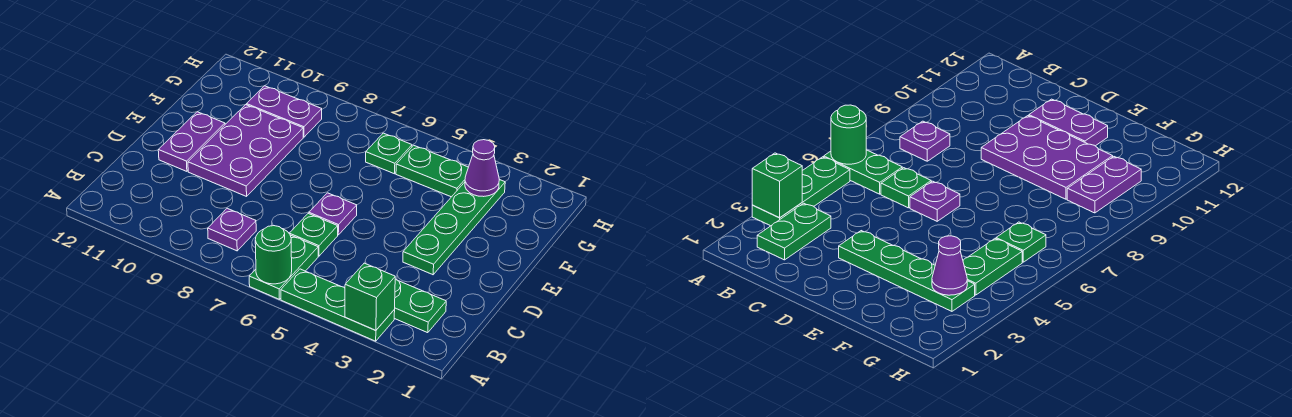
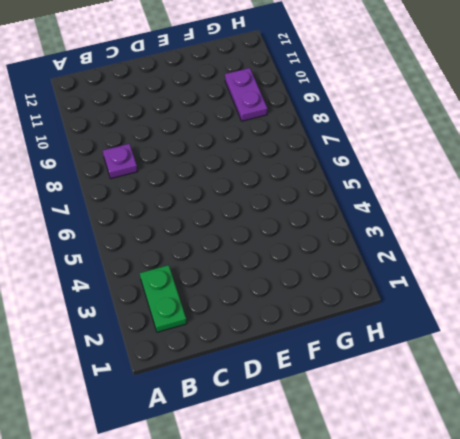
none -> green plate A3:A5 level 1
none -> green plate A6:B6 level 1
none -> green plate C6 level 1

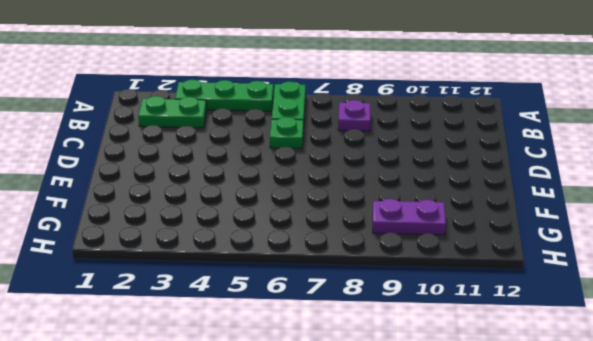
none -> green plate D3:G3 level 1
none -> purple plate D6 level 1
none -> purple plate D9:F10 level 1

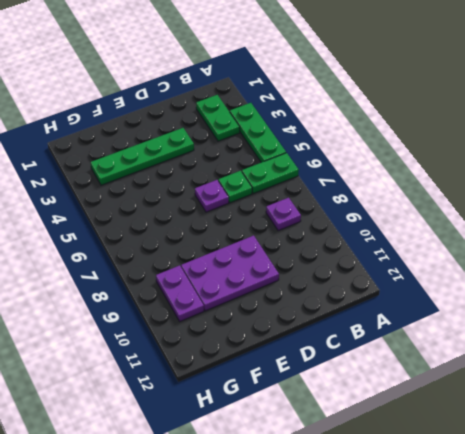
none -> purple plate D11:E11 level 1
none -> green plate G4:G5 level 1
none -> green plate G6 level 1

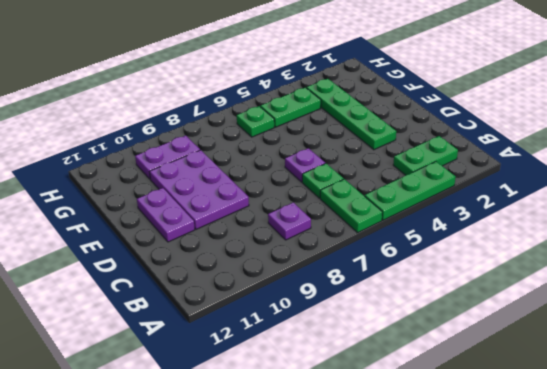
none -> green brick A3 level 2
none -> green round brick A6 level 2
none -> purple cone G3 level 2

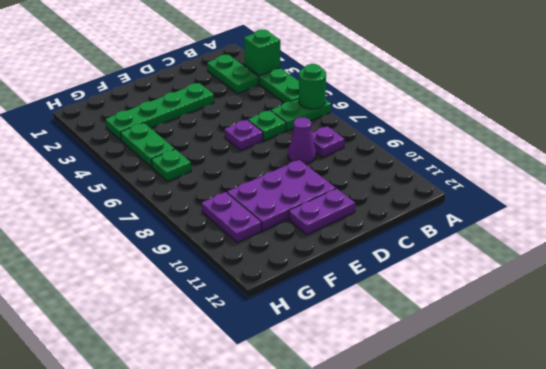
purple cone C8 level 1 -> purple cone G3 level 2

